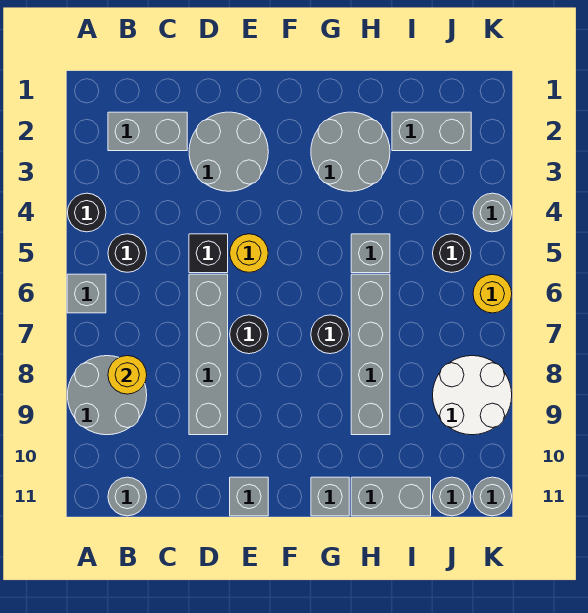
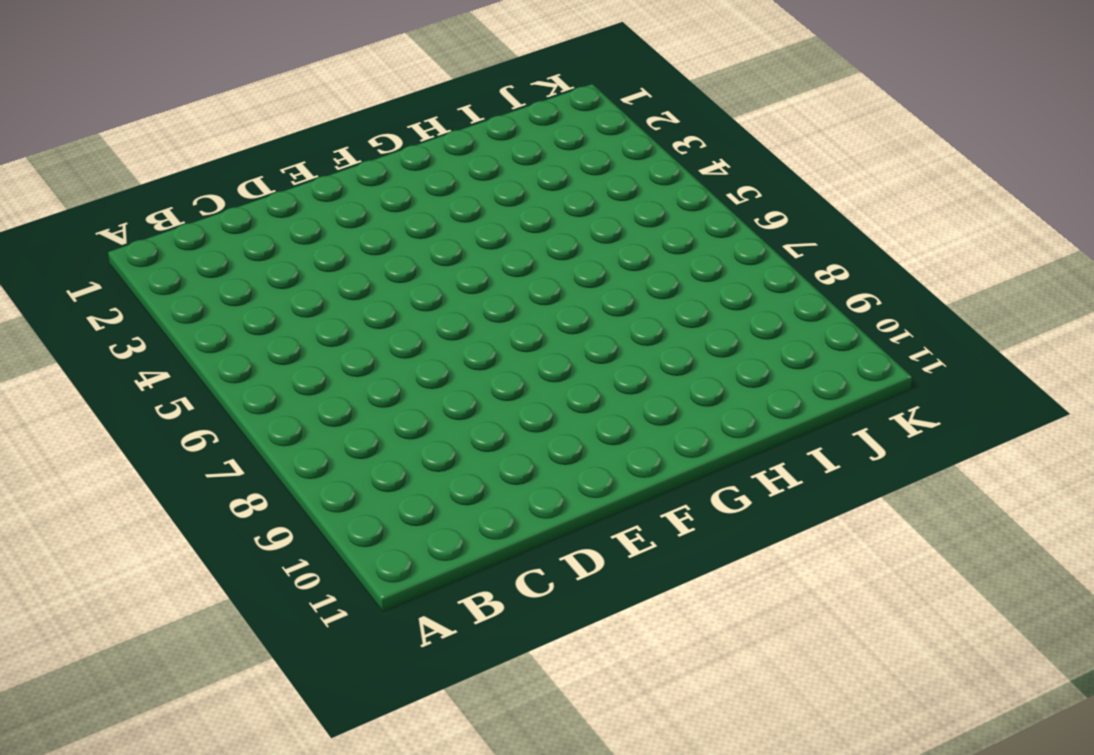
none -> black round brick A4 level 1
none -> grey brick A6 level 1
none -> grey round brick A8:B9 level 1

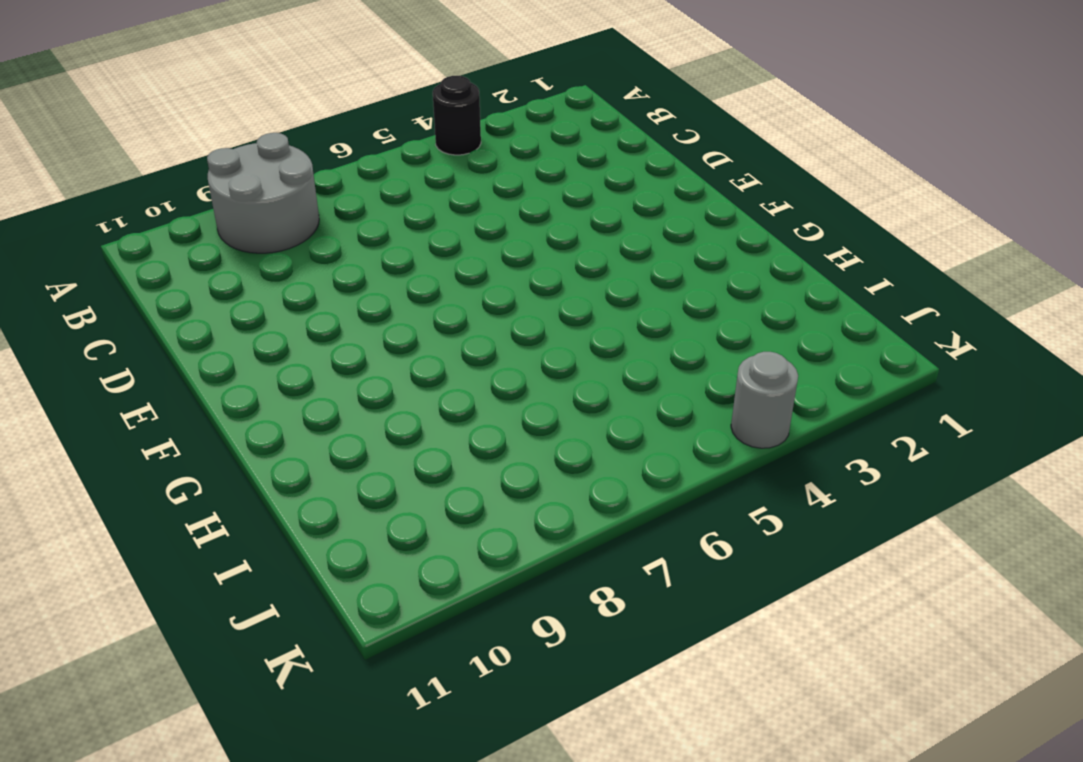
none -> grey brick A6 level 1
none -> grey brick B2:C2 level 1
none -> black round brick B5 level 1

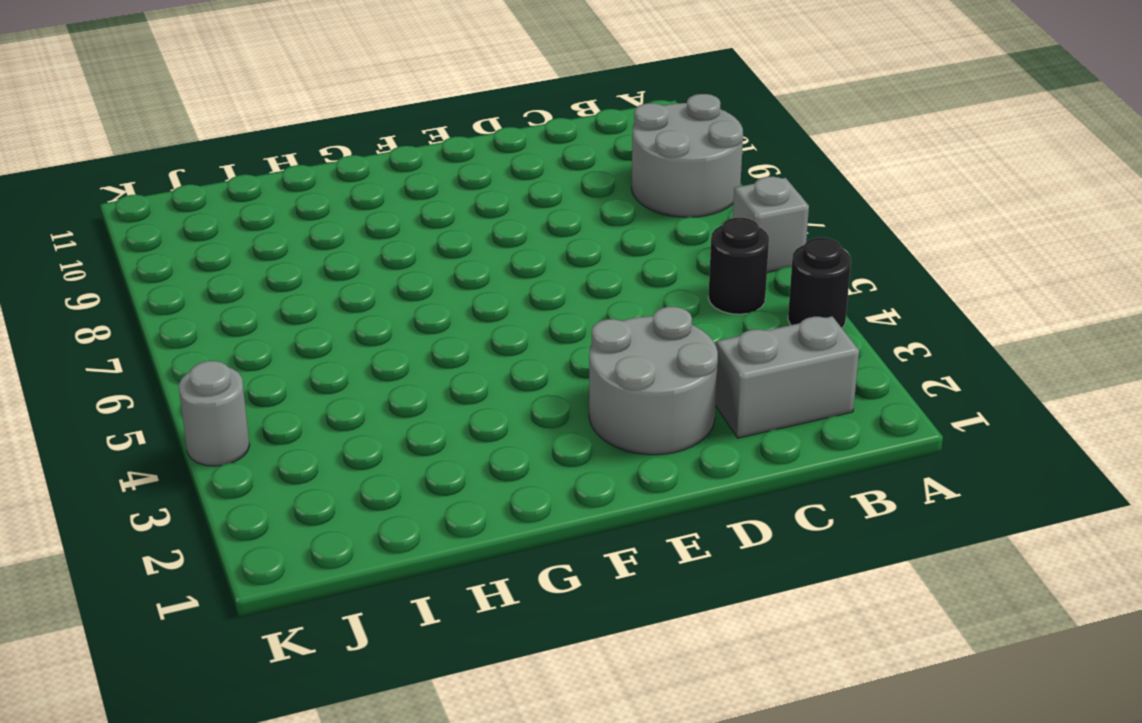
none -> grey round brick B11 level 1
none -> black brick D5 level 1
none -> grey brick D6:D9 level 1

